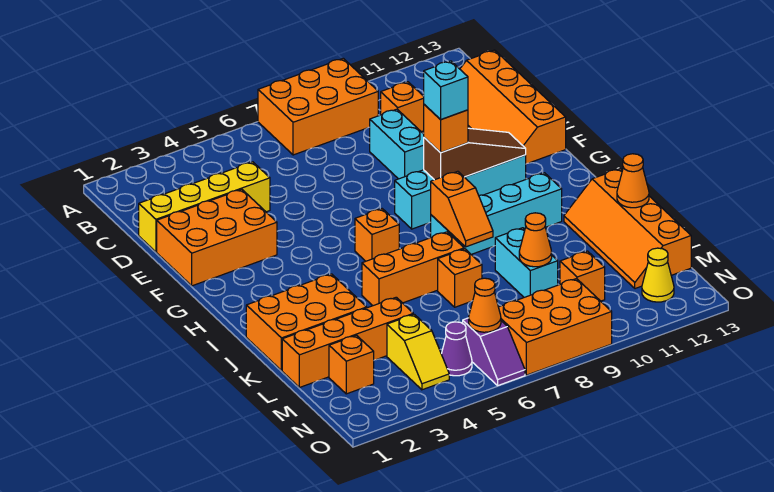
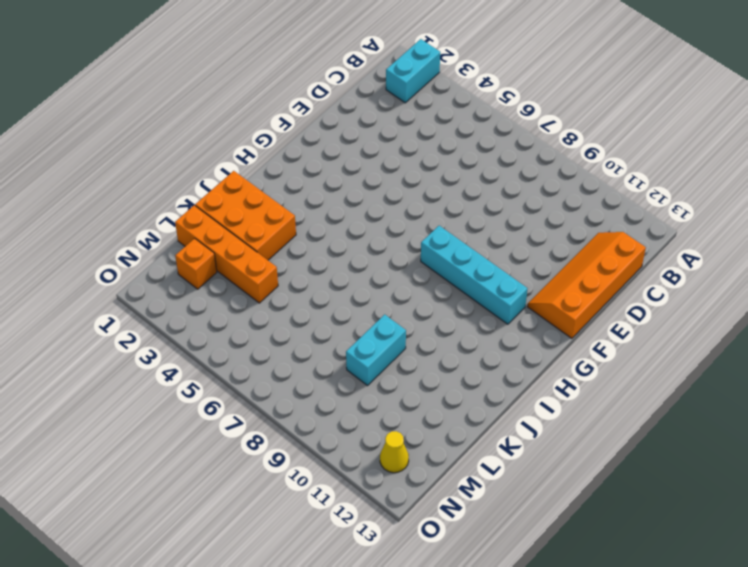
cyan brick A2:B2 level 1 -> cyan brick D9:E9 level 1
none -> orange brick A7:B9 level 1
none -> orange brick C10 level 1
none -> yellow brick D1:D4 level 1

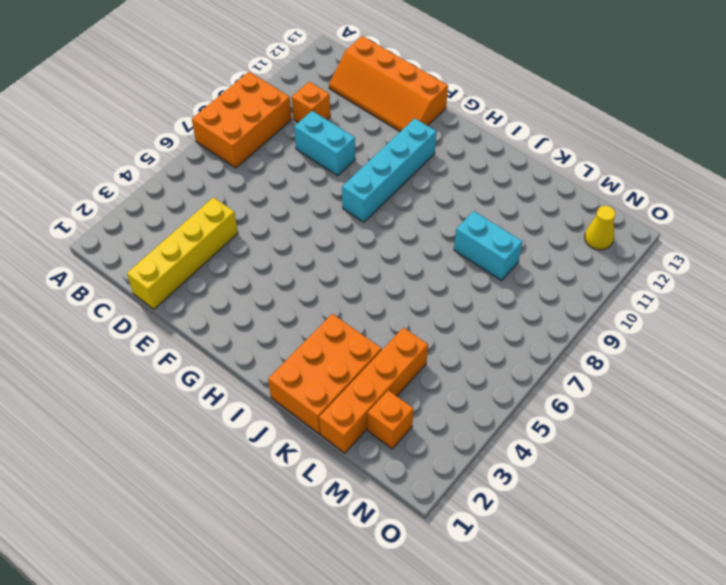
none -> orange brick E1:F3 level 1
none -> orange brick H6 level 1
none -> cyan brick I8:I11 level 1

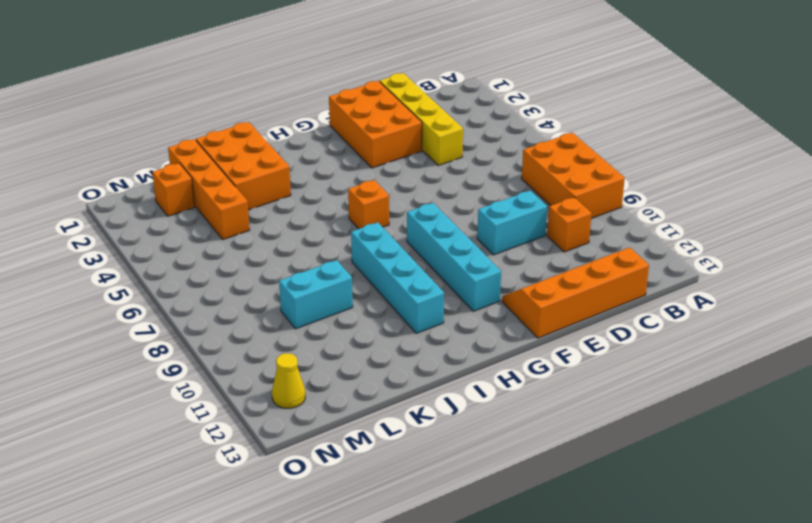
none -> orange brick J5:J7 level 1
none -> orange slope J12:M13 level 1 top 13
none -> orange brick K7 level 1

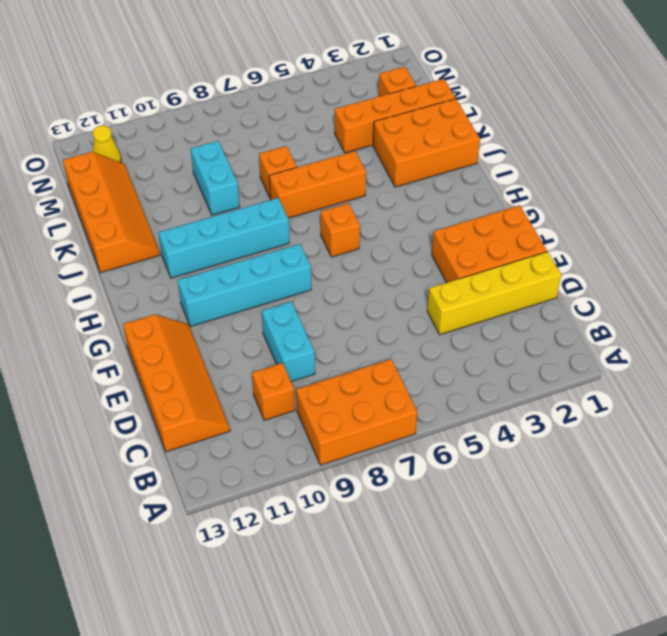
none -> yellow slope M4:N4 level 1 top M
none -> orange brick M10 level 1
none -> purple cone N5 level 1

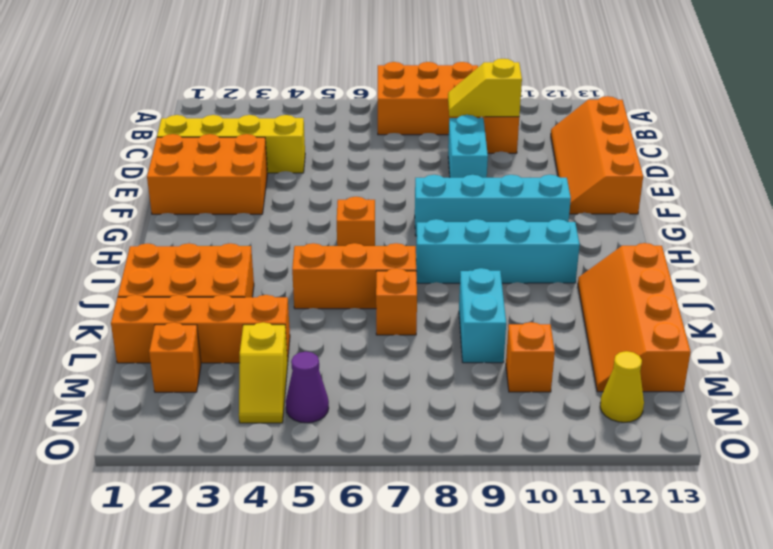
yellow slope C9:C10 level 2 top 10 -> none
none -> purple slope N6:O6 level 1 top N
none -> orange brick N7:O9 level 1
none -> brown slope G9:G11 level 2 top 9

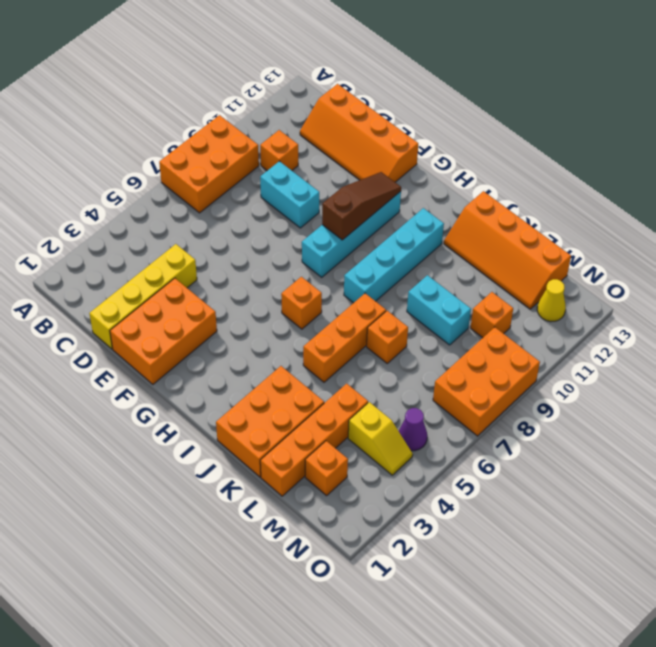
none -> purple slope N6:O6 level 1 top N
none -> orange slope I8:J8 level 2 top I
none -> orange cone K13 level 2

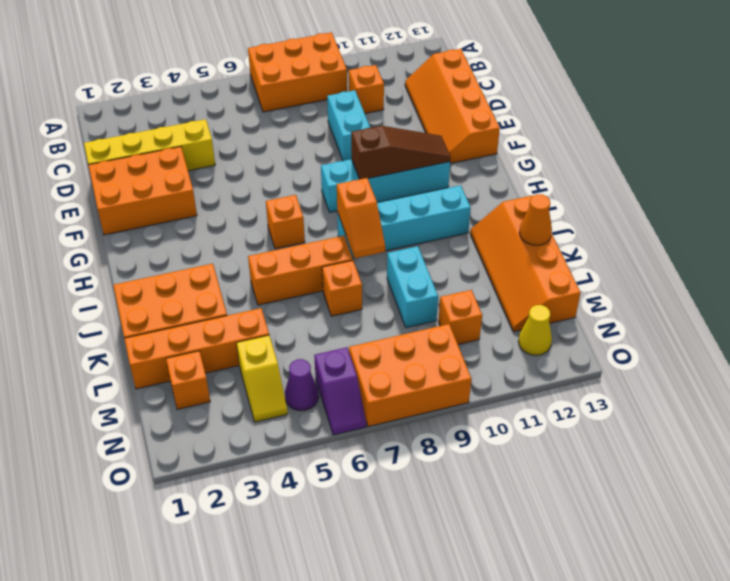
none -> orange cone L9 level 2
none -> orange cone N6 level 2
none -> orange brick G9 level 3

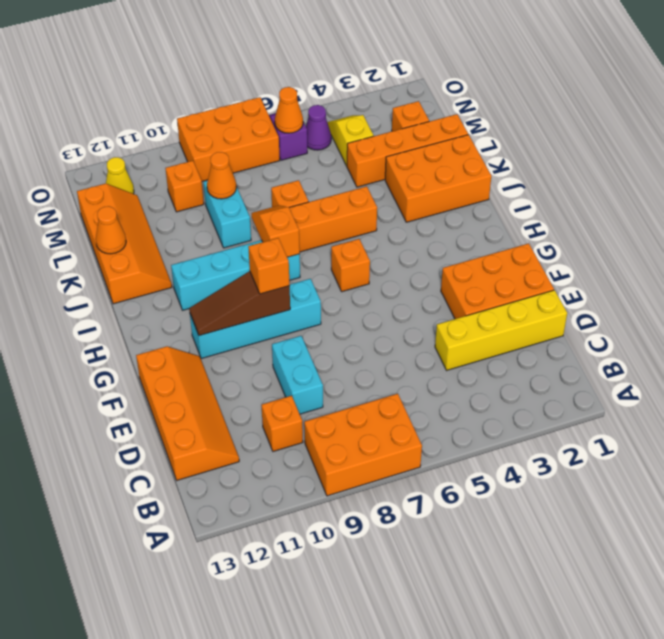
none -> cyan brick G9 level 4

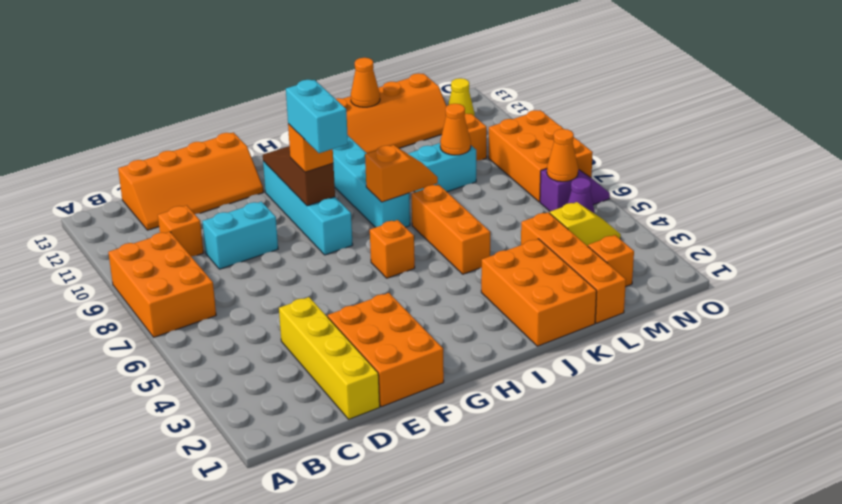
cyan brick G8:G9 level 4 -> cyan brick G9 level 4
none -> orange brick K7 level 1

